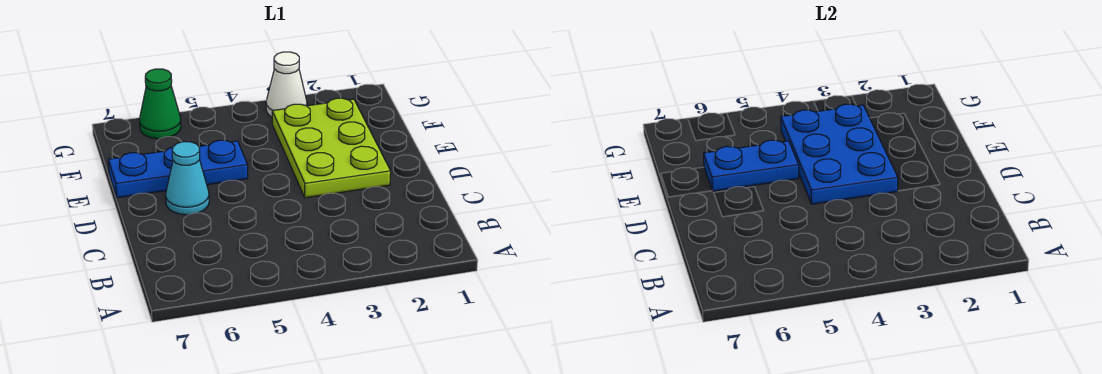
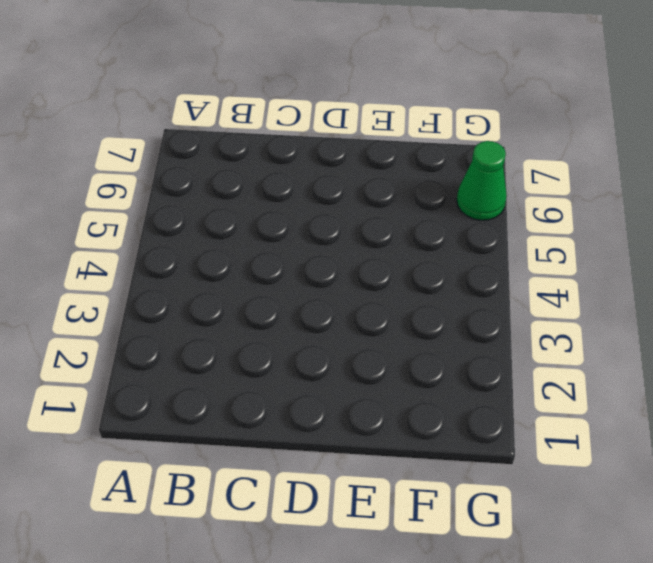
none -> lime plate D2:F3 level 1
none -> cyan cone D6 level 1

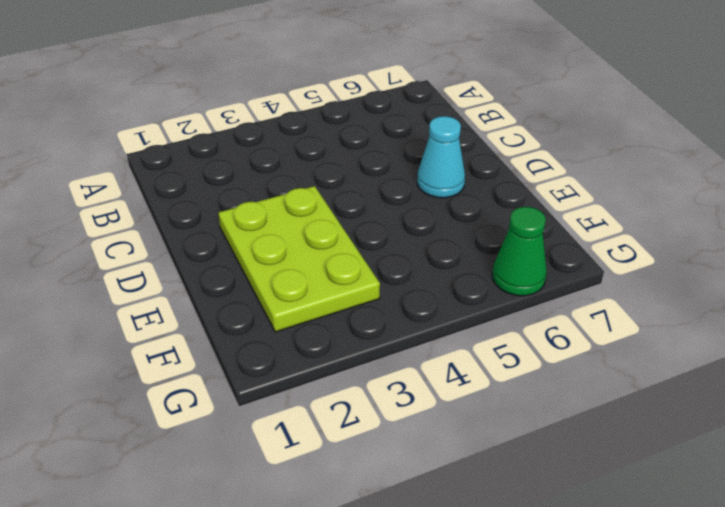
none -> blue plate E5:E7 level 1
none -> white cone G3 level 1

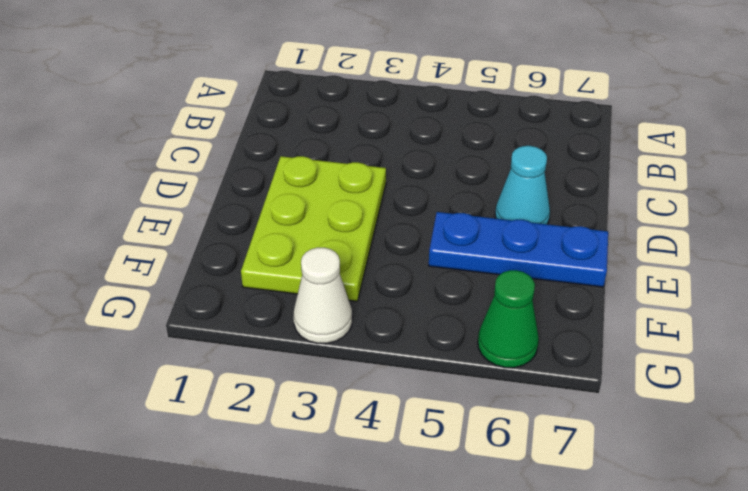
none -> blue plate D3:F4 level 2
none -> blue plate E5:E6 level 2

